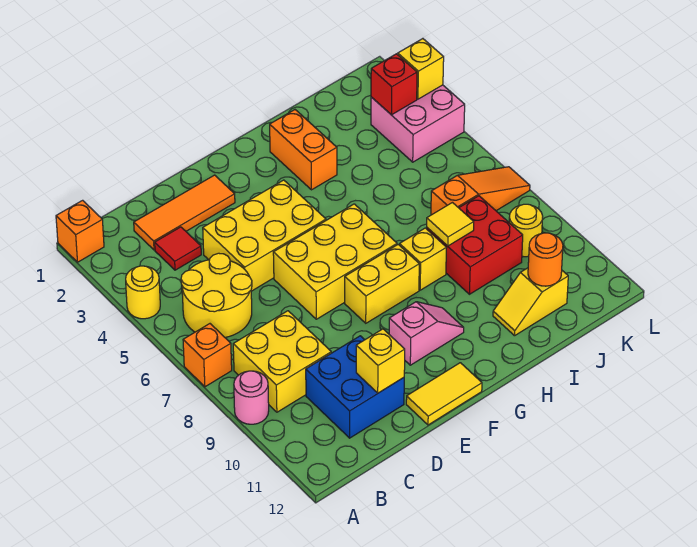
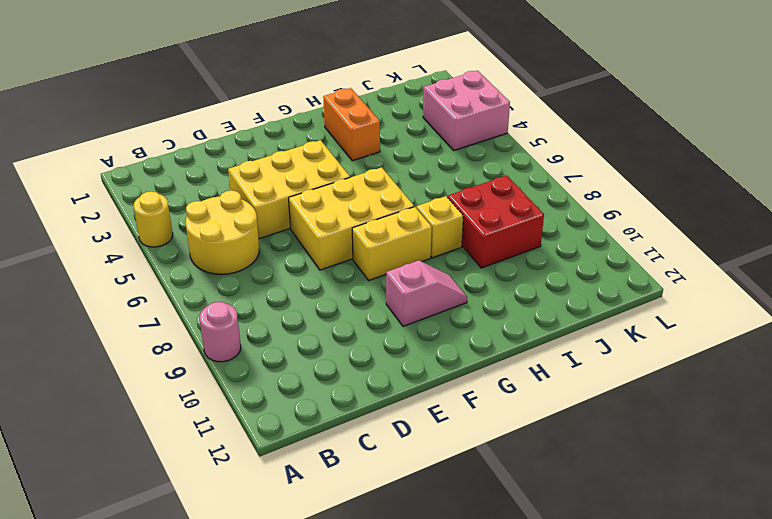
none -> orange brick A1 level 1
none -> orange brick A7 level 1
none -> yellow brick B8:C9 level 1

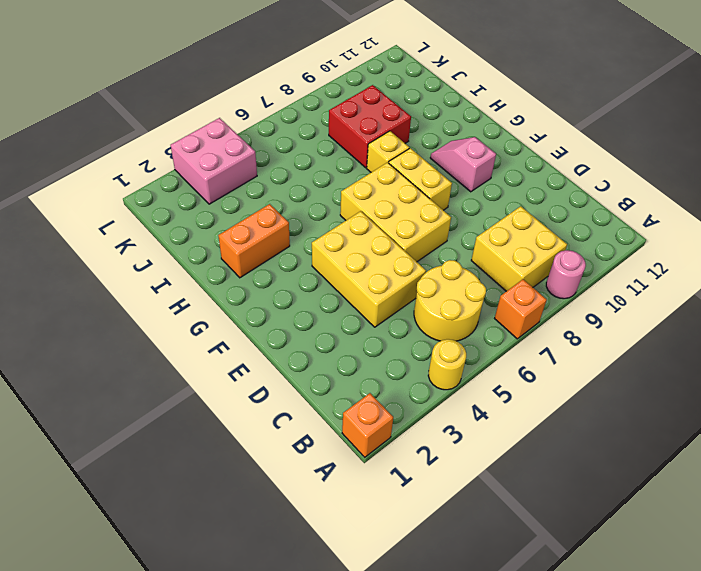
none -> orange tile C2:E2 level 1
none -> red tile C3 level 1
none -> blue brick C10:D11 level 1

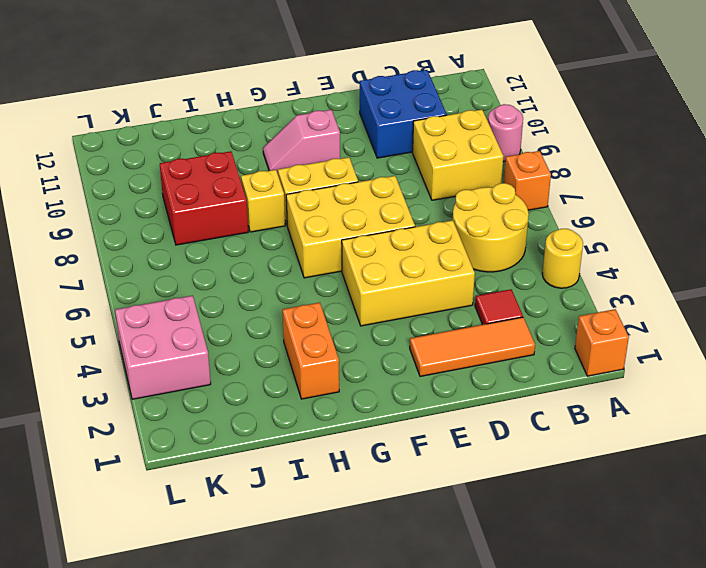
none -> yellow tile E12:F12 level 1
none -> yellow slope I11:J11 level 1 top J
none -> orange slope J7:L7 level 1 top J

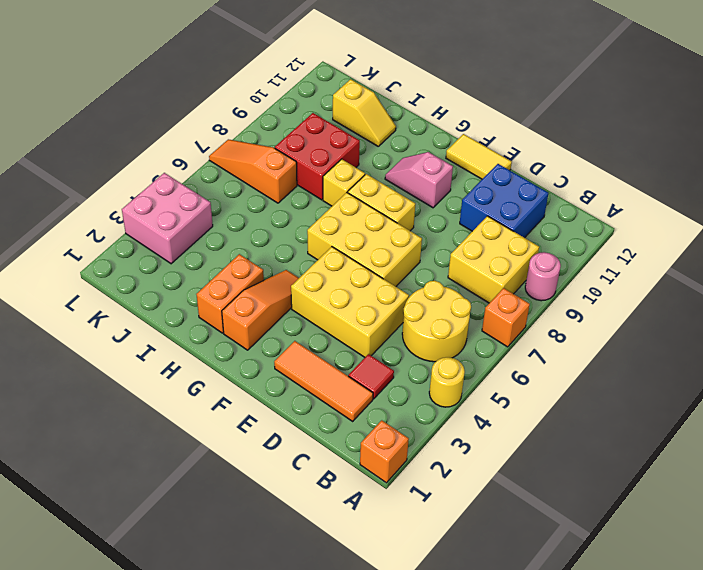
orange slope G2:G4 level 1 top 2 -> none
none -> yellow round brick K9 level 1
none -> yellow brick D11 level 2
none -> yellow tile I8 level 2

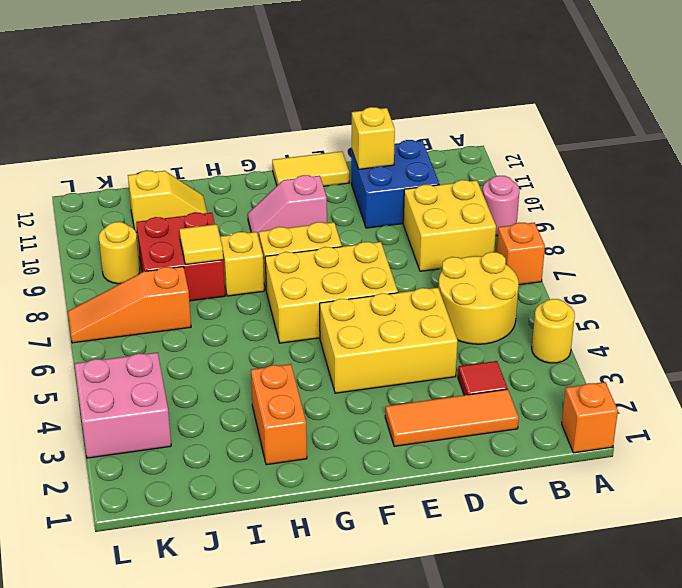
none -> orange round brick J11 level 2
none -> red brick K3 level 2
none -> yellow brick L3 level 2

